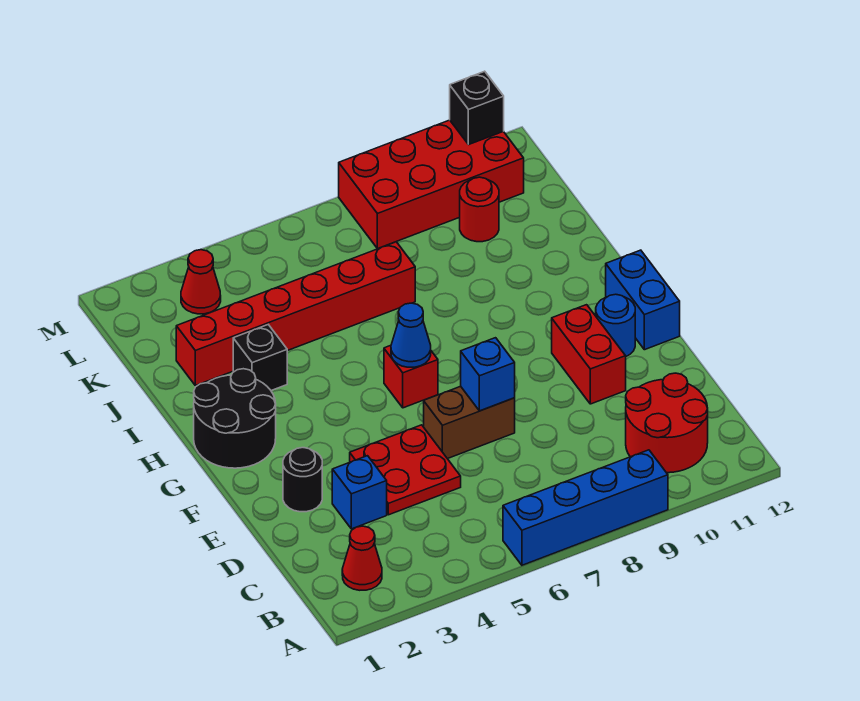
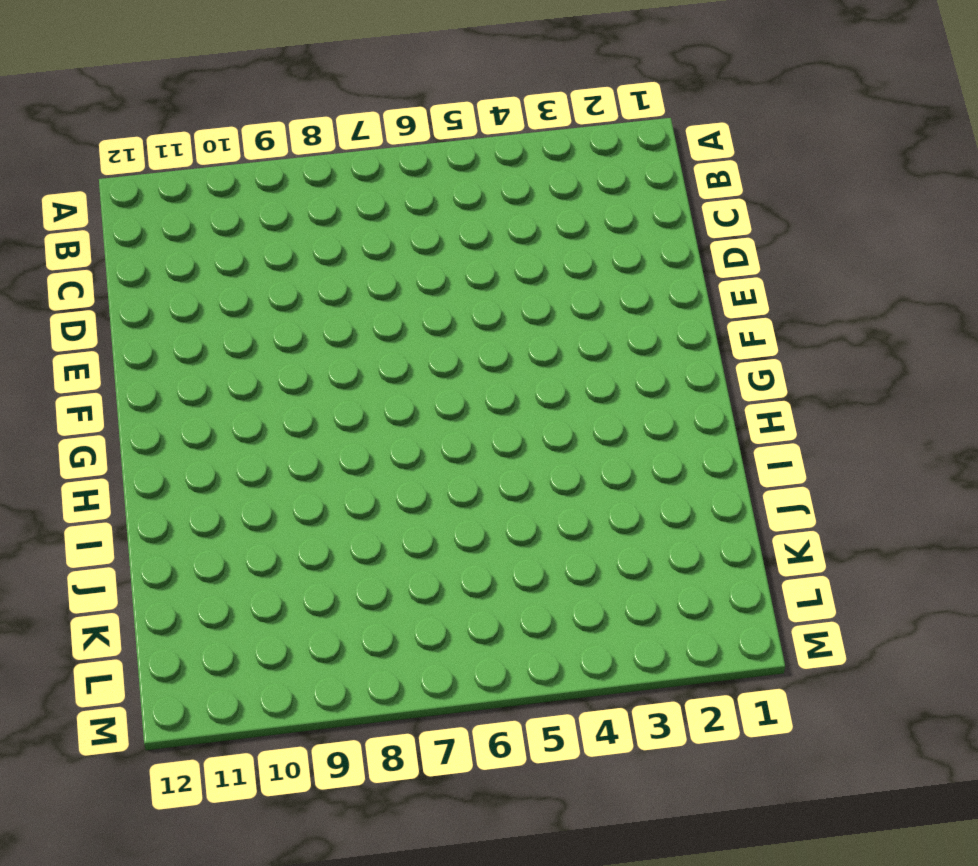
none -> blue brick A6:A9 level 1
none -> red cone B2 level 1
none -> red round brick B10:C11 level 1

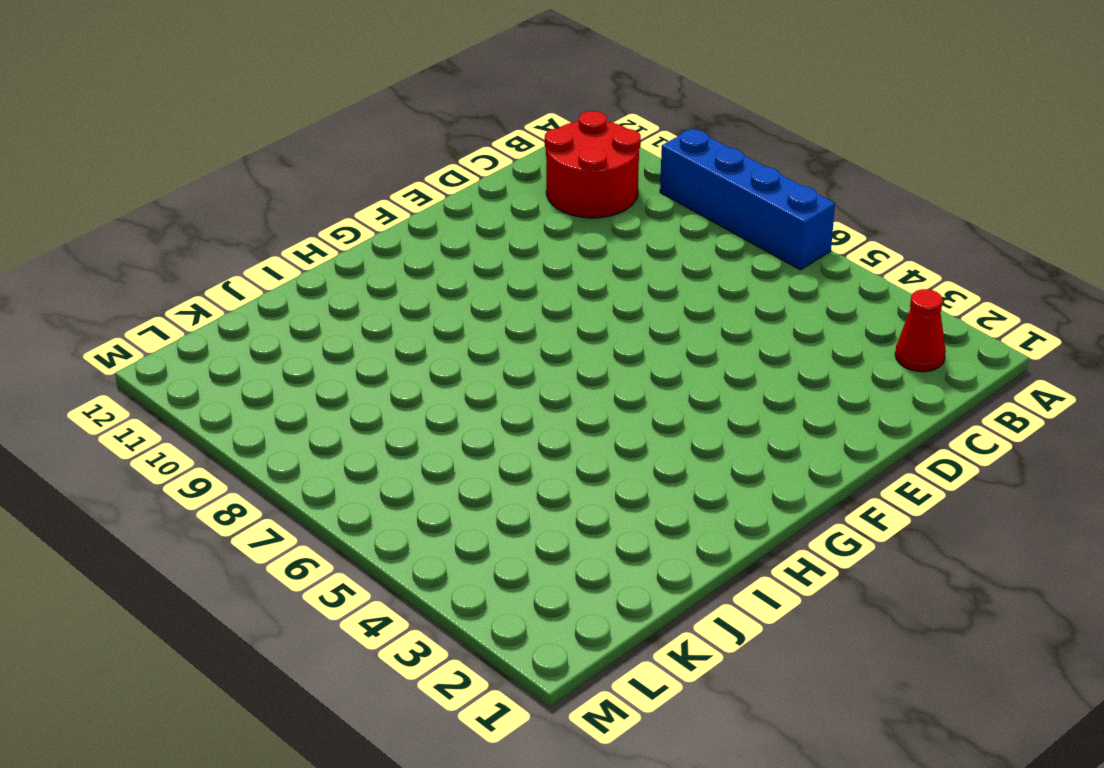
none -> blue brick D3 level 1
none -> red plate D4:E5 level 1
none -> black round brick E2 level 1

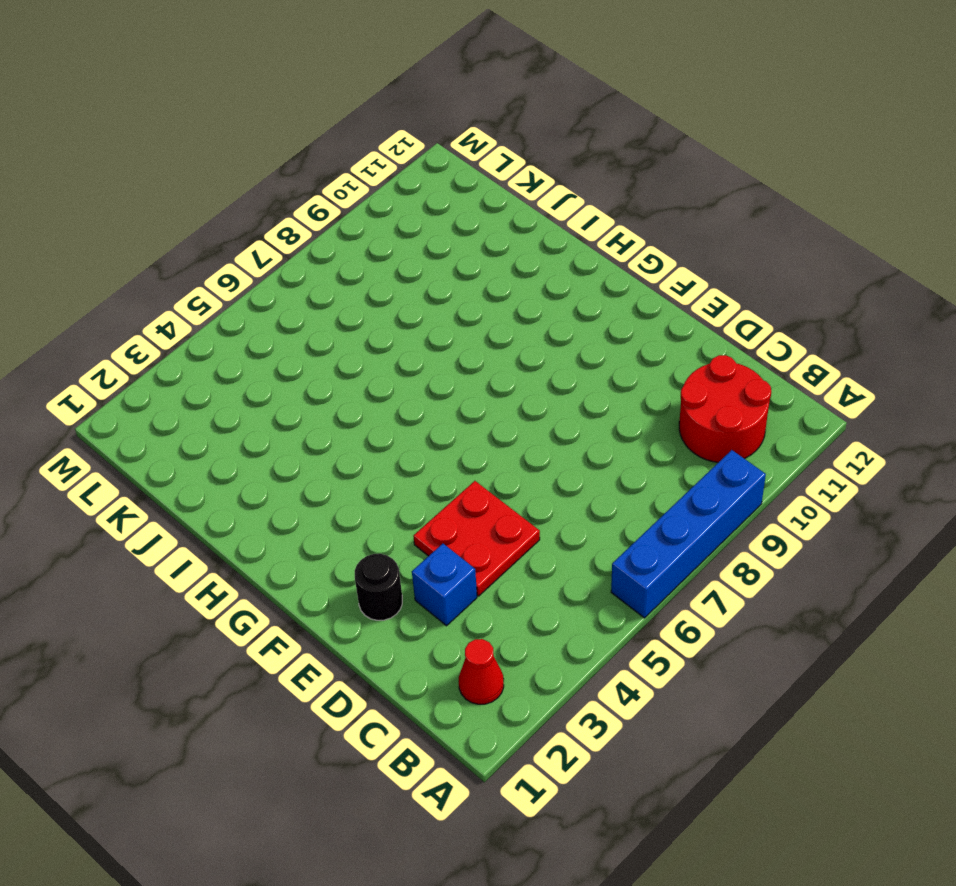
none -> brown brick E6:E7 level 1
none -> red brick E10:F10 level 1
none -> blue round brick F11 level 1

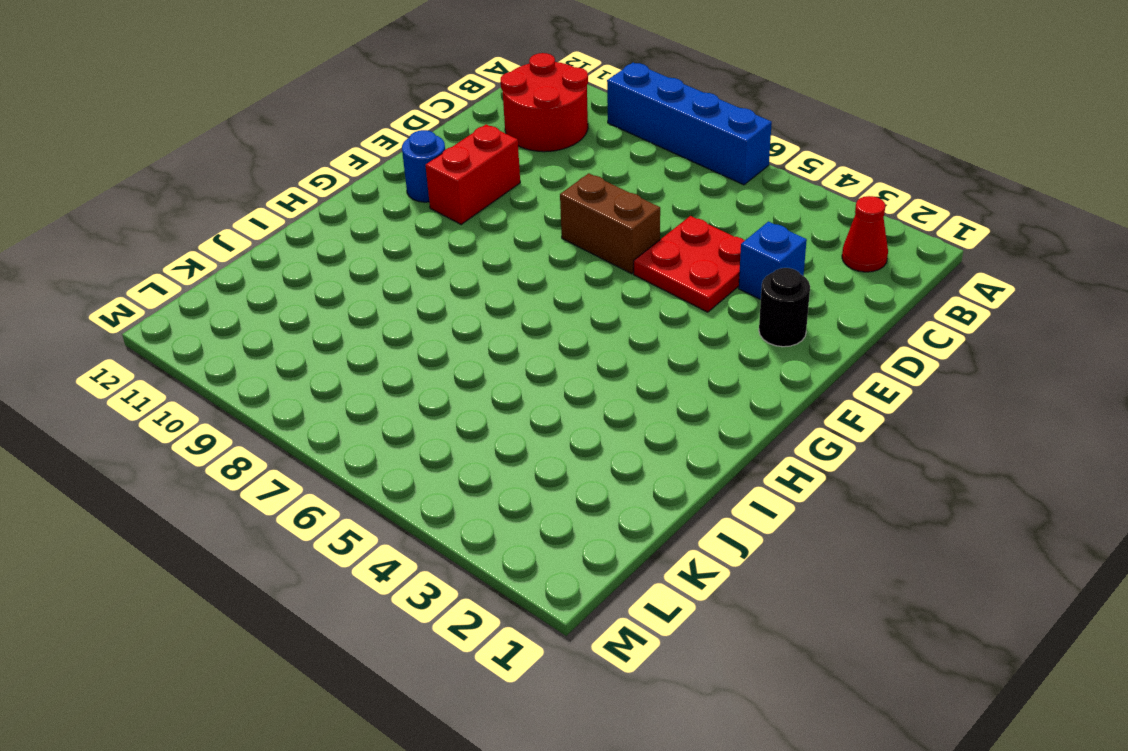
none -> blue brick F12:G12 level 1
none -> black round brick G1:H2 level 1
none -> red brick G6 level 1

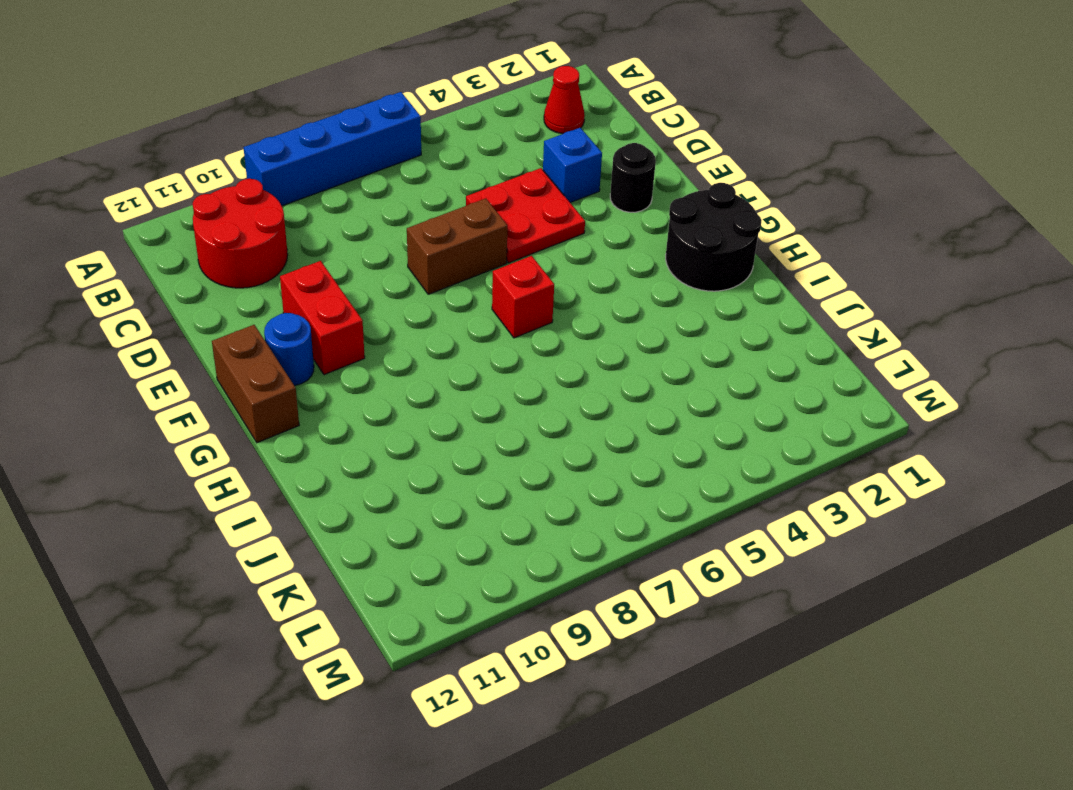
brown brick F12:G12 level 1 -> blue brick F12:G12 level 1
none -> black brick I3 level 1
none -> red brick J2:J7 level 1
none -> red round brick K10 level 1

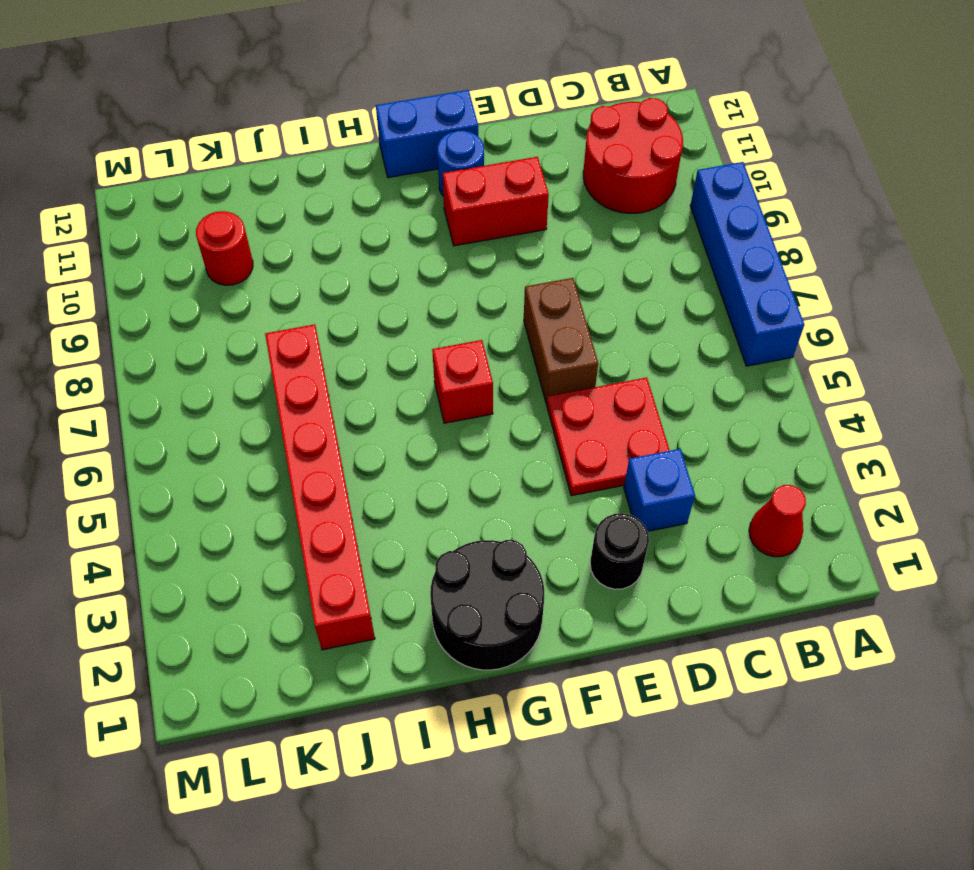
none -> black brick I3 level 1
none -> red cone L3 level 1
none -> red brick L8:M11 level 1

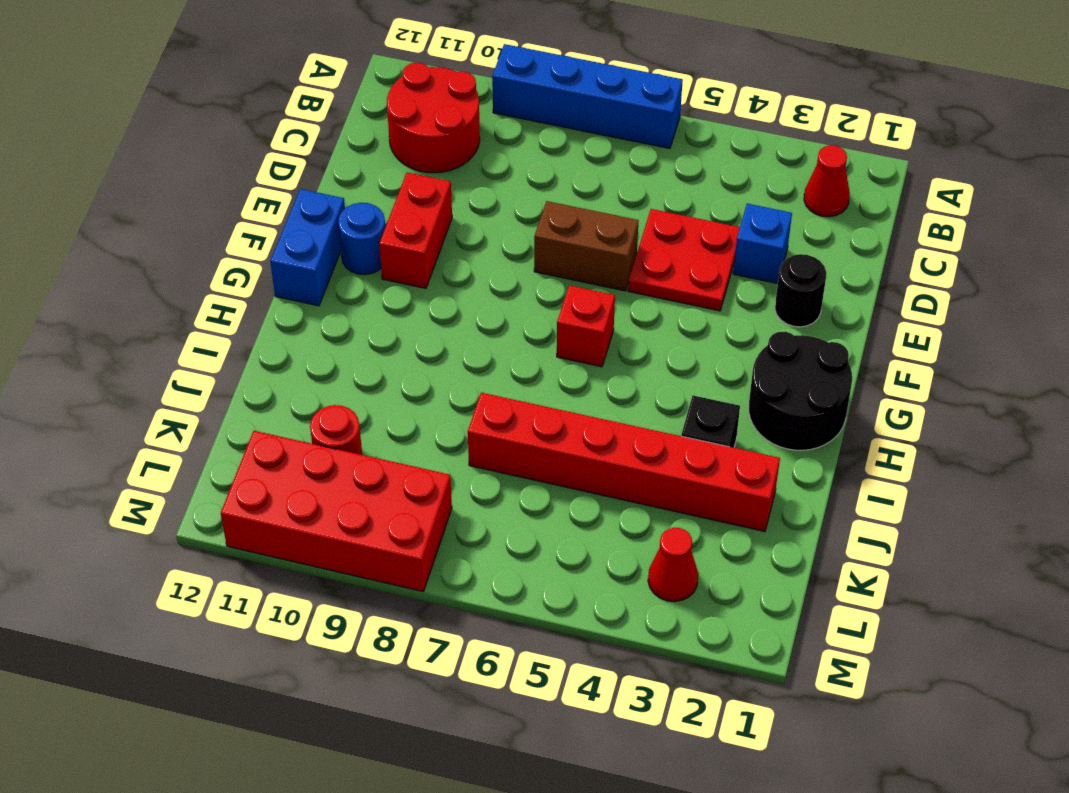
none -> blue brick E7 level 2
none -> blue cone G6 level 2
none -> black brick M11 level 2

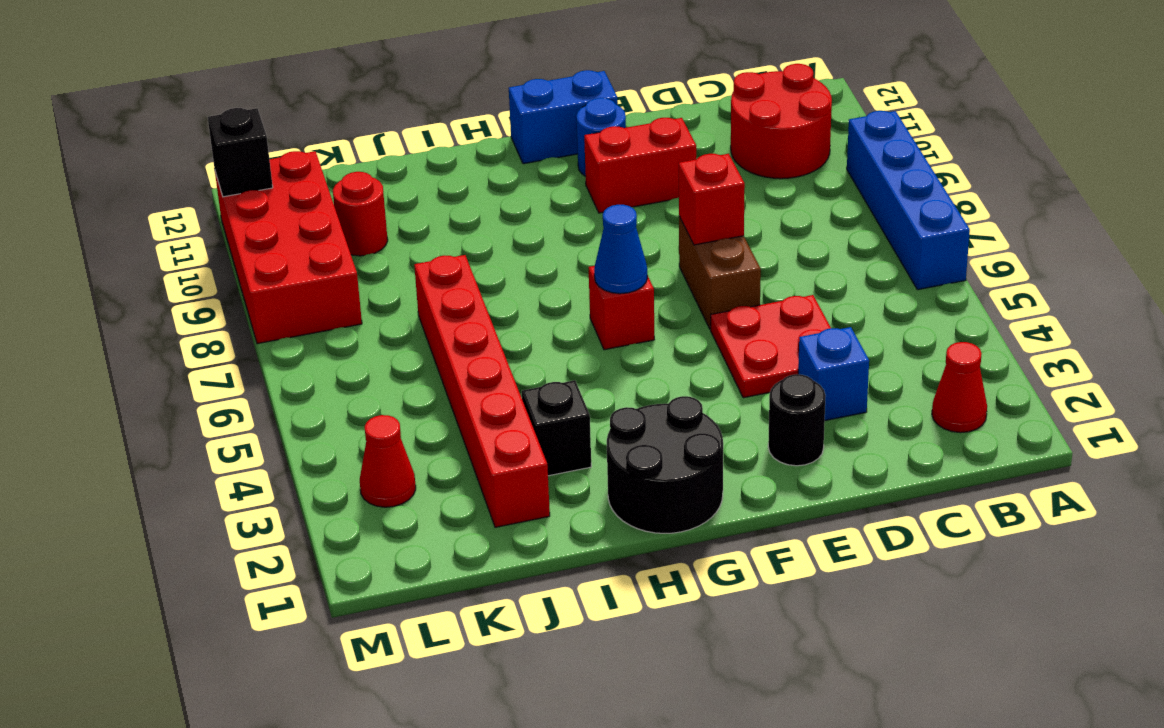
red brick E7 level 2 -> blue brick E7 level 2

